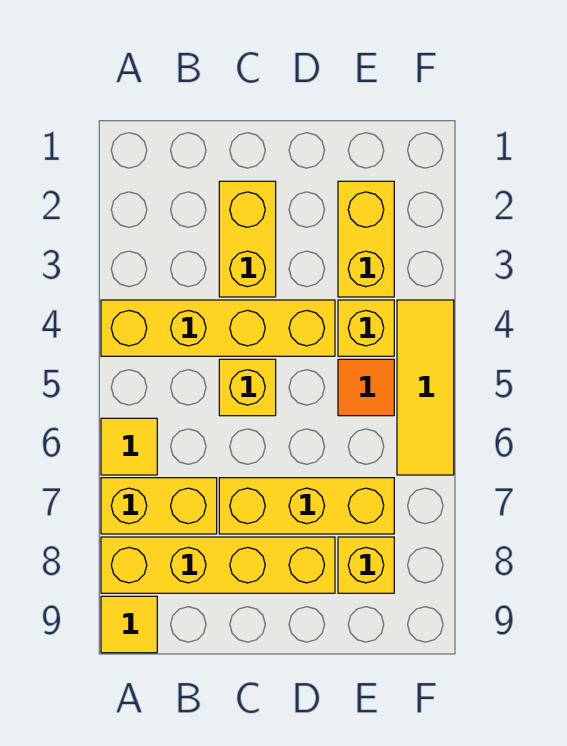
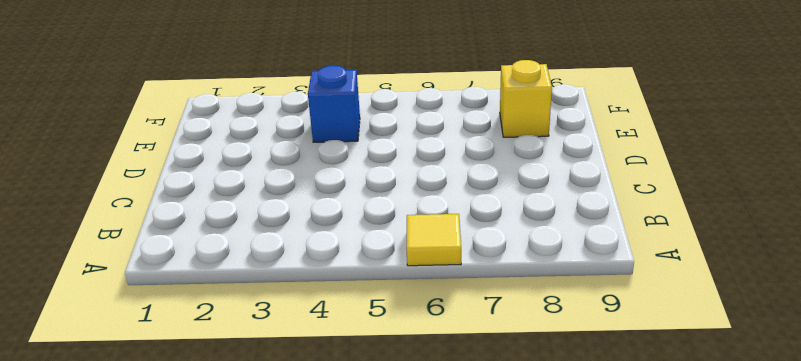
blue brick E4 level 1 -> yellow brick E4 level 1
none -> yellow brick A4:D4 level 1
none -> yellow brick A7:B7 level 1
none -> yellow brick A8:D8 level 1

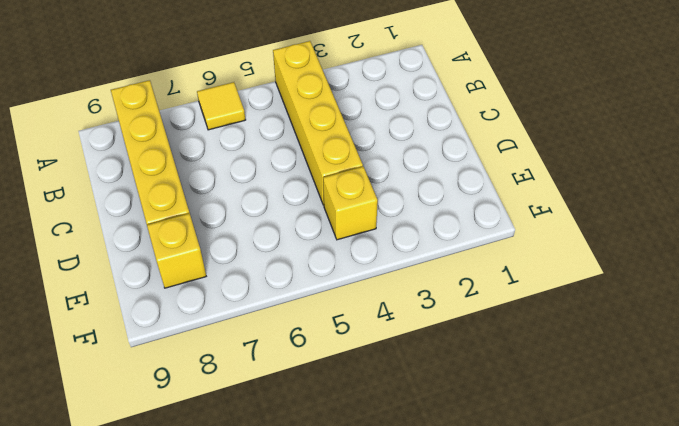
none -> yellow brick A7:B7 level 1
none -> yellow tile A9 level 1
none -> yellow brick C2:C3 level 1

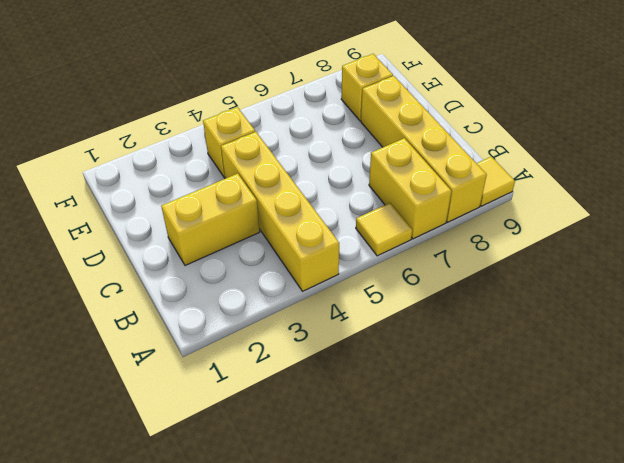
none -> yellow brick C5 level 1
none -> yellow brick C7:E7 level 1
none -> yellow brick E2:E3 level 1

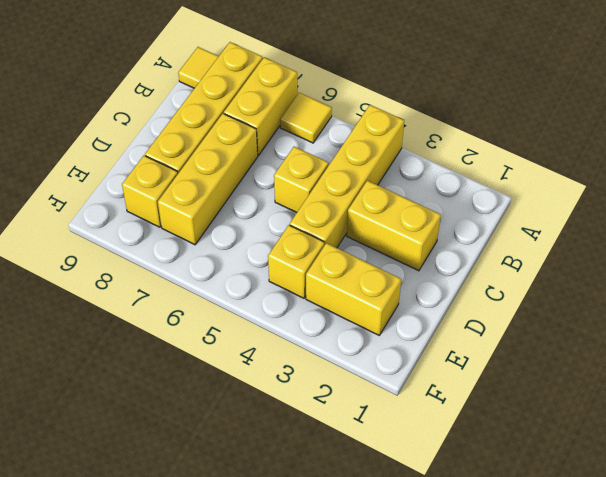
none -> orange tile E5 level 1
none -> yellow tile F4:F6 level 1

